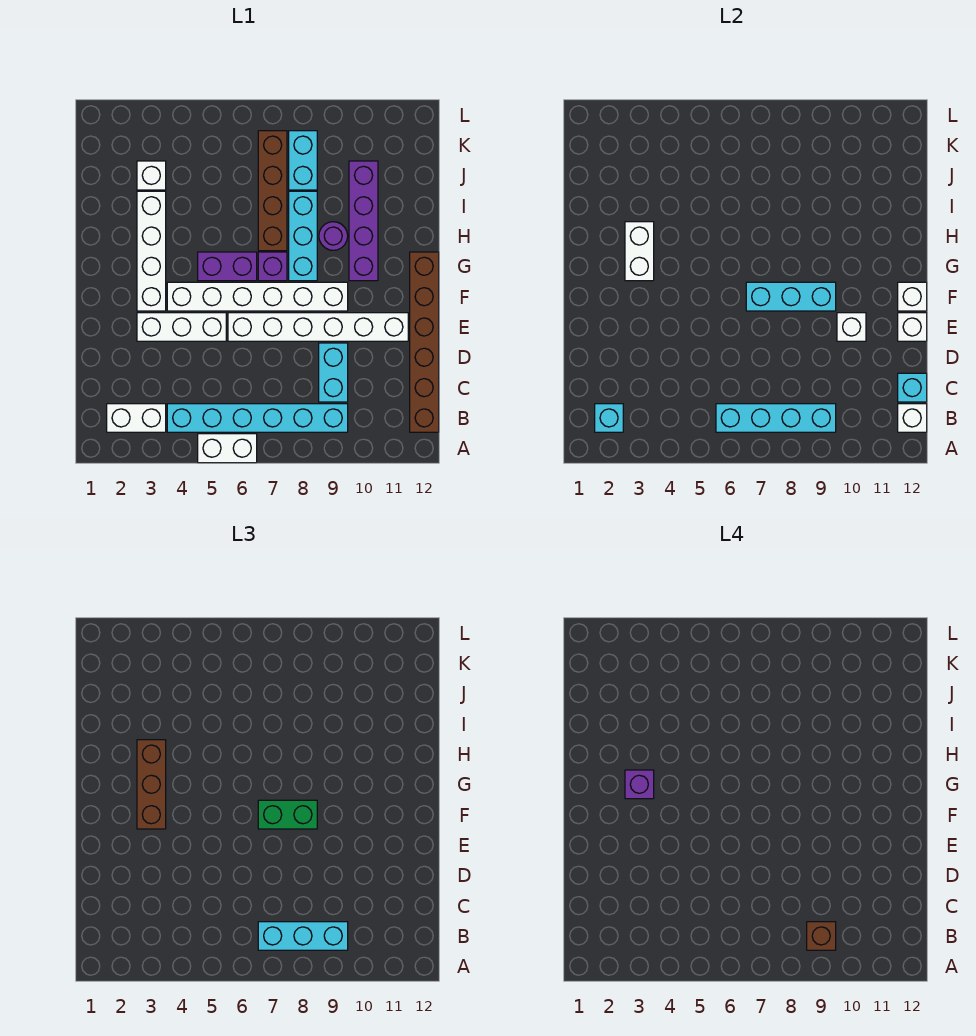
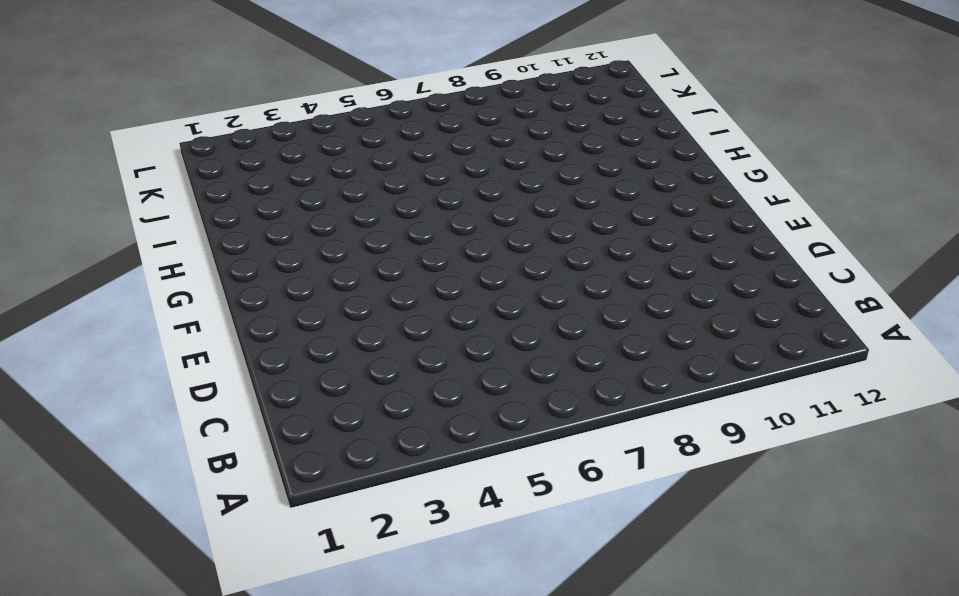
none -> white brick A5:A6 level 1
none -> white brick B2:B3 level 1
none -> cyan brick B4:B9 level 1
none -> brown brick B12:G12 level 1

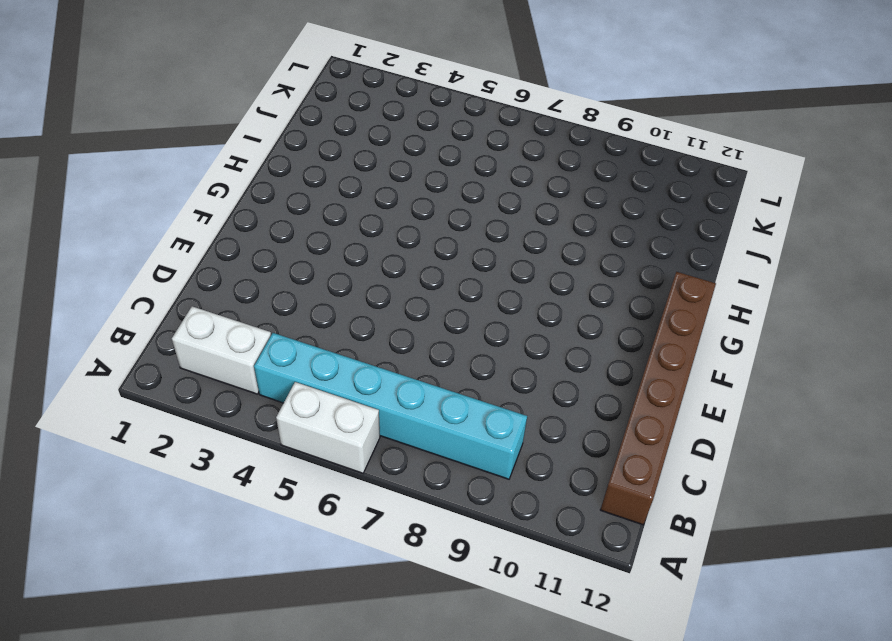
none -> cyan brick C9:D9 level 1
none -> white brick E3:E5 level 1
none -> white brick E6:E11 level 1
none -> white brick F3:I3 level 1

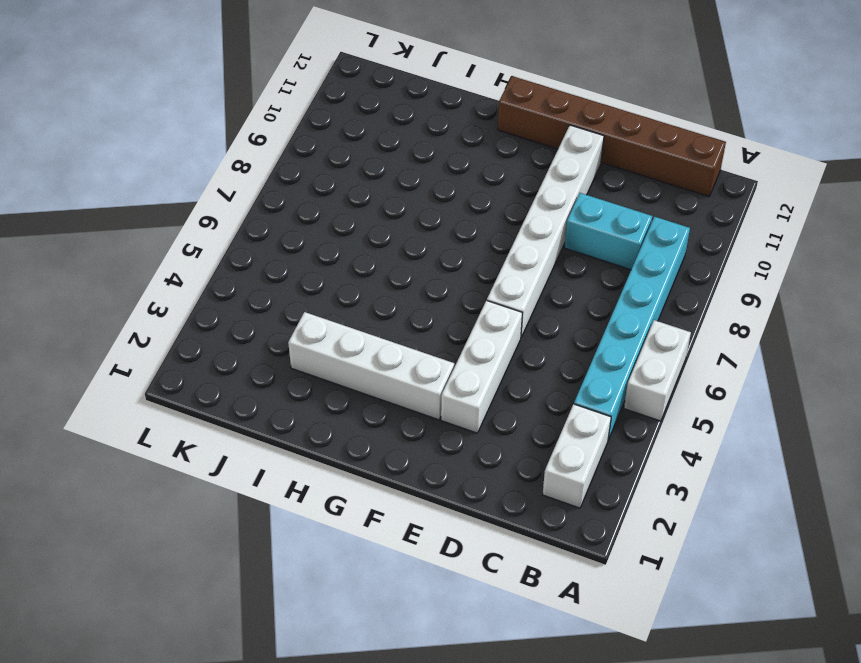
none -> white brick F4:F9 level 1
none -> purple brick G5:G6 level 1
none -> purple brick G7 level 1
none -> cyan brick G8:I8 level 1

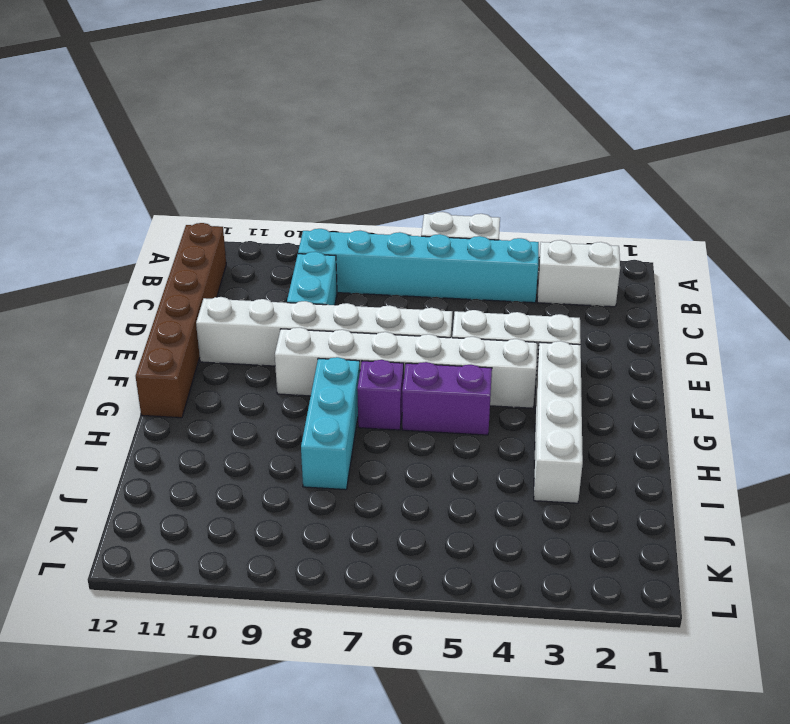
none -> purple brick G10:J10 level 1
none -> brown brick H7:K7 level 1
none -> purple round brick H9 level 1
none -> white brick J3 level 1

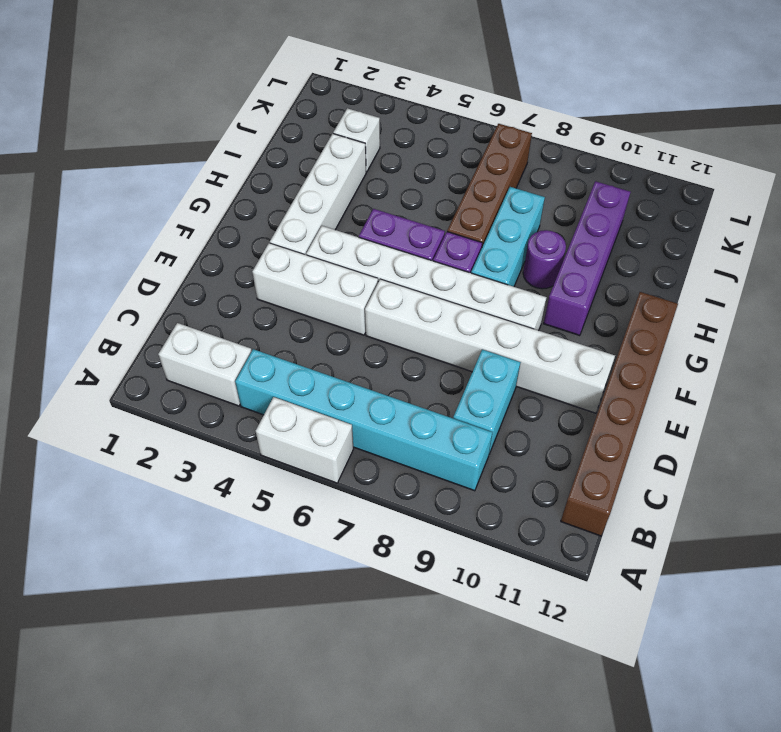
none -> cyan brick J8:K8 level 1
none -> cyan brick B2 level 2
none -> cyan brick B6:B9 level 2
none -> white brick B12 level 2

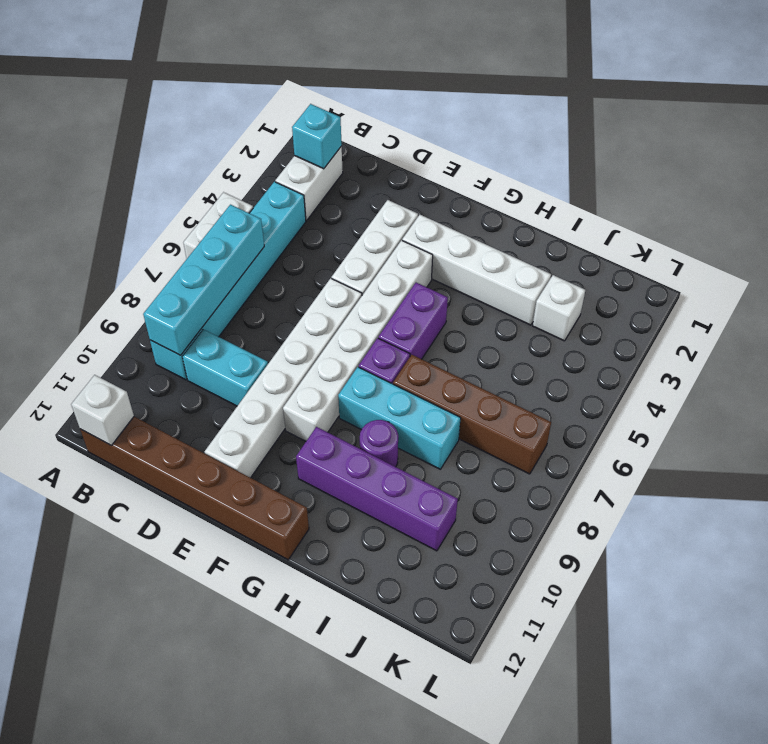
none -> cyan brick J8:K8 level 1
none -> cyan brick C12 level 2
none -> white brick E10 level 2
none -> white brick E12 level 2

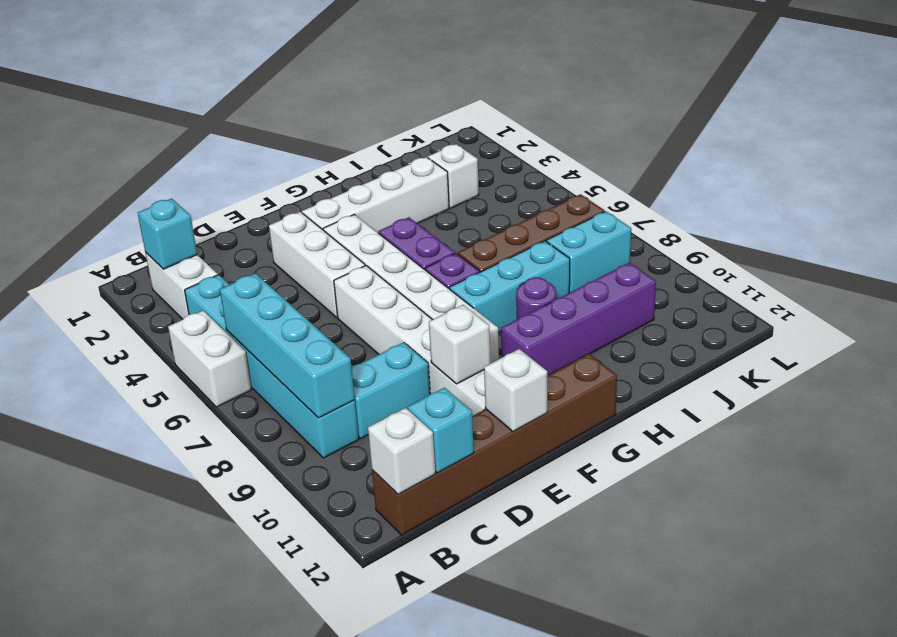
none -> cyan brick F7:F9 level 2
none -> white brick F12 level 2
none -> white brick G3:H3 level 2
none -> cyan brick B7:B9 level 3

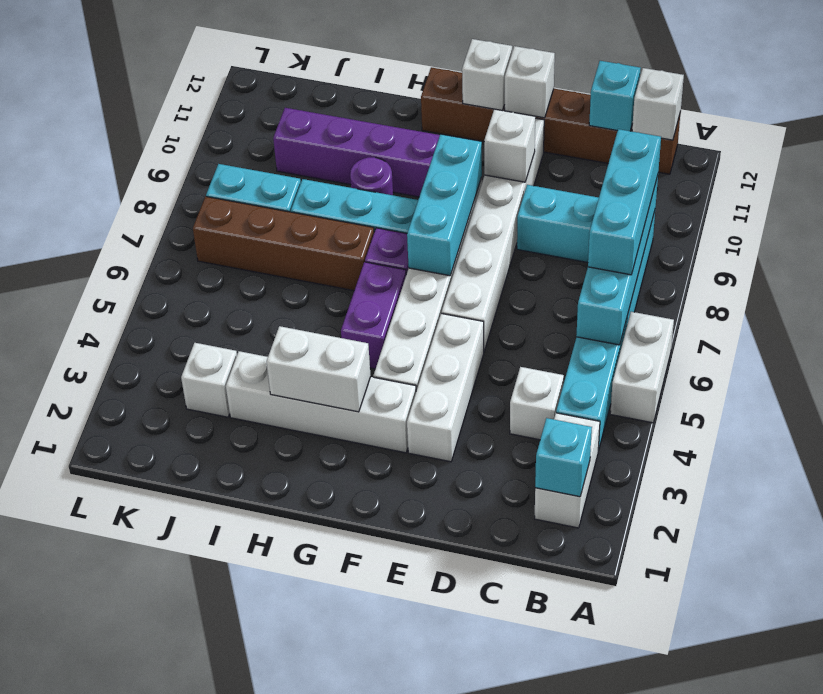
white brick C4 level 1 -> none
none -> brown brick F3:H3 level 3
none -> green brick F7:F8 level 3
none -> brown brick B9 level 4
none -> purple brick G3 level 4

